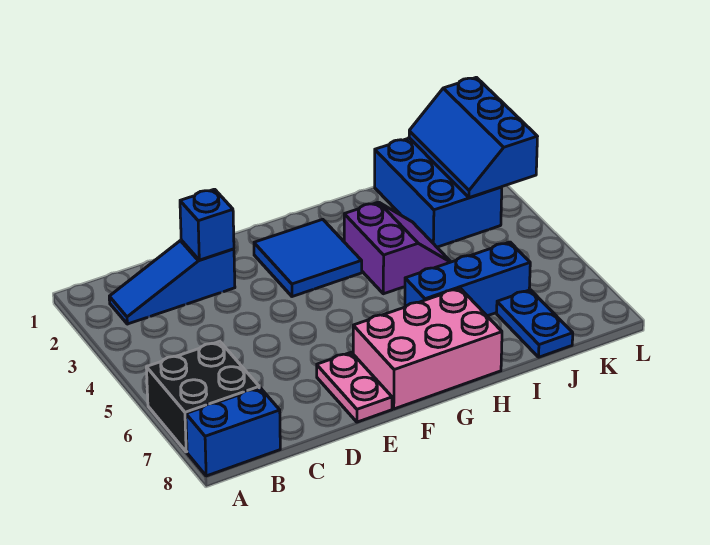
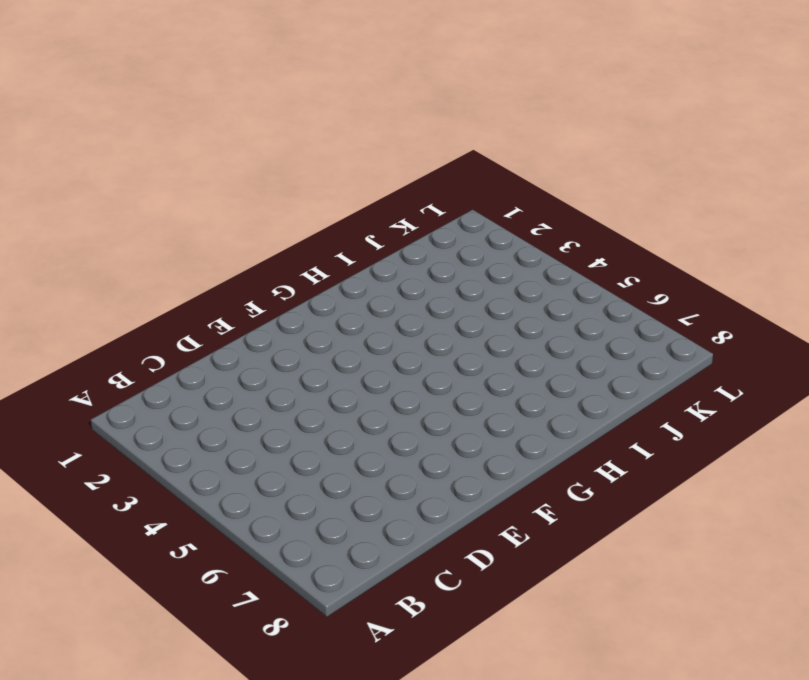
none -> black brick A6:B7 level 1
none -> blue brick A8:B8 level 1
none -> blue slope B2:D2 level 1 top D

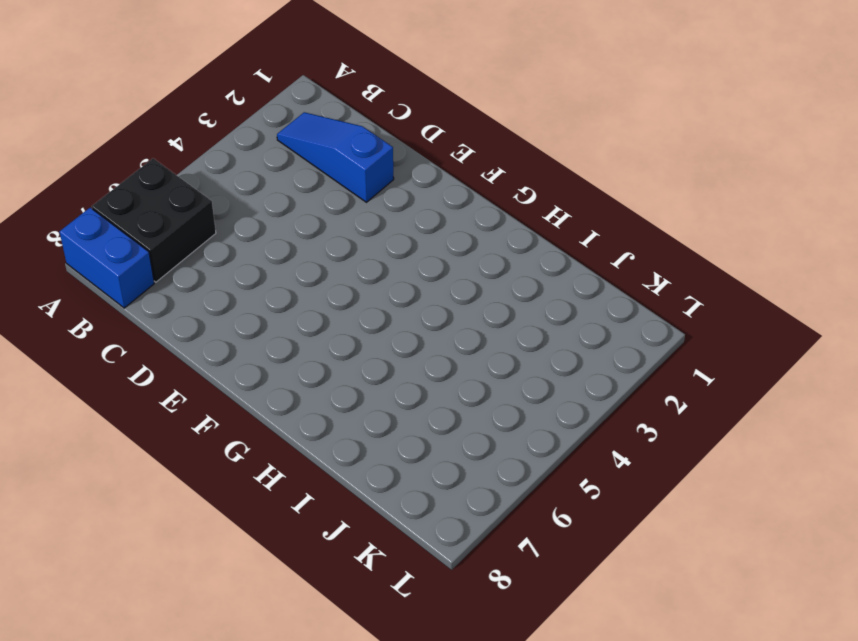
none -> pink plate E7:E8 level 1
none -> blue tile F2:G3 level 1
none -> pink brick F7:H8 level 1

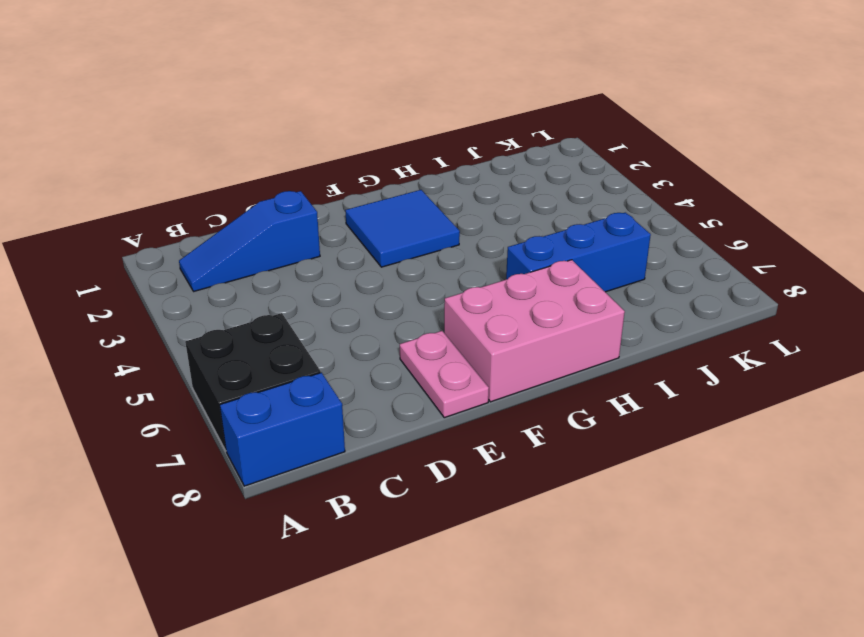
none -> purple slope H3:I4 level 1 top H
none -> blue brick J1:K3 level 1
none -> blue plate J7:J8 level 1

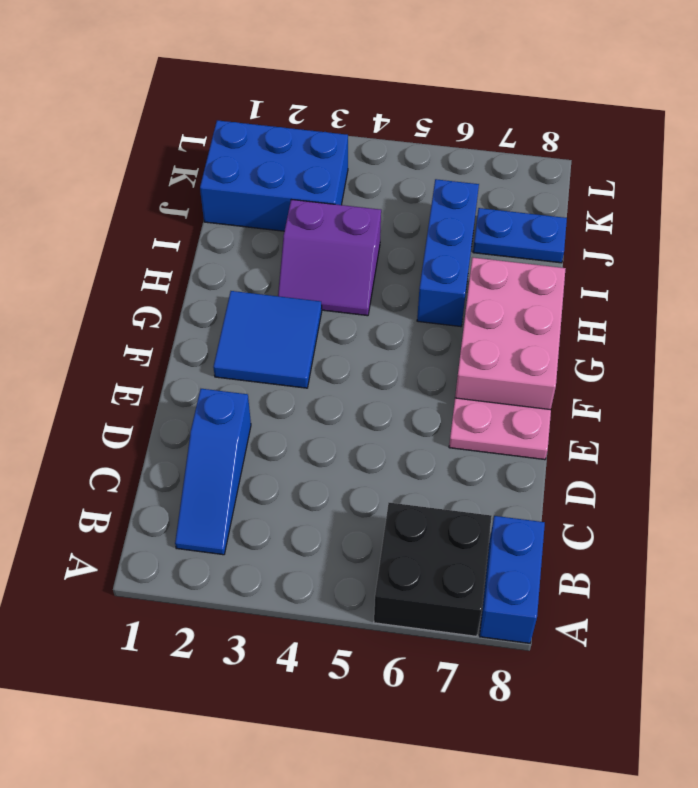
purple slope H3:I4 level 1 top I -> purple slope H3:I4 level 1 top H
none -> blue brick D2 level 2
none -> blue slope K1:L3 level 2 top L

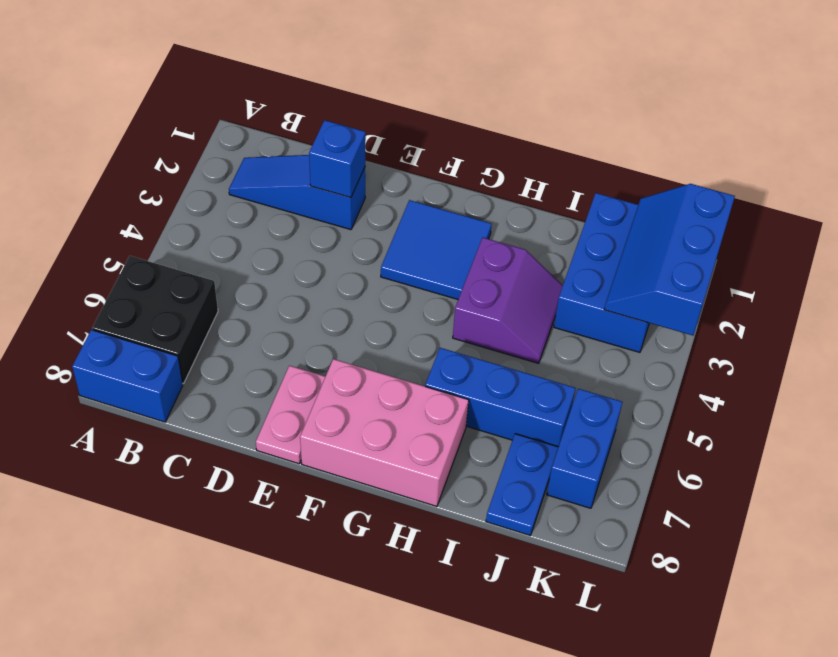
blue brick K6:K7 level 1 -> none

